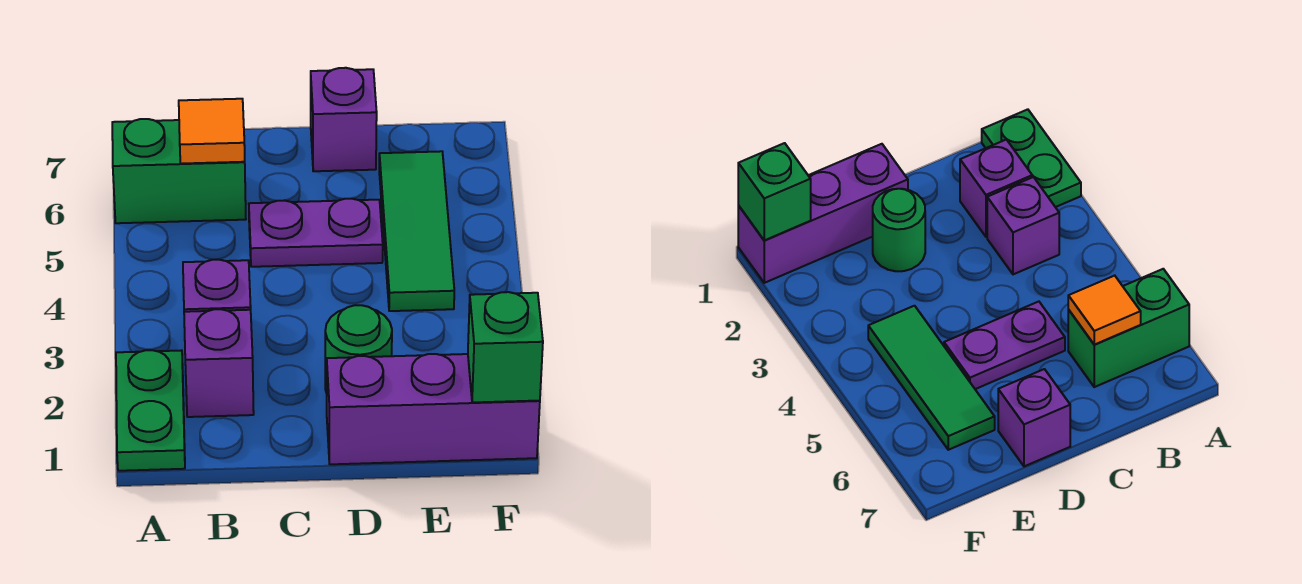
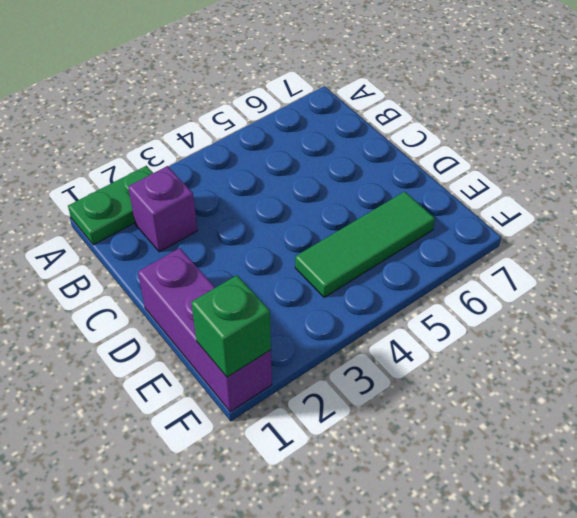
none -> green brick A6:B6 level 1
none -> purple brick B3 level 1

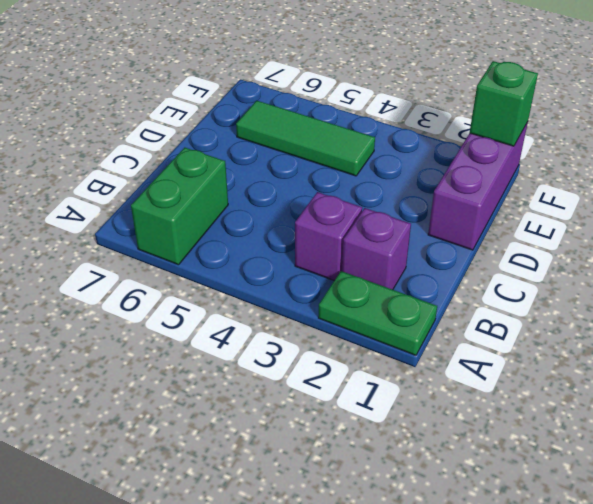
none -> purple plate C5:D5 level 1
none -> green round brick D2 level 1

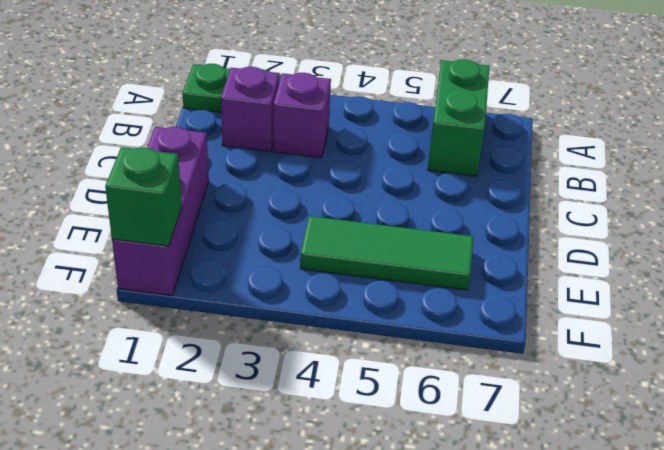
none -> purple plate C5:D5 level 1
none -> green round brick D2 level 1

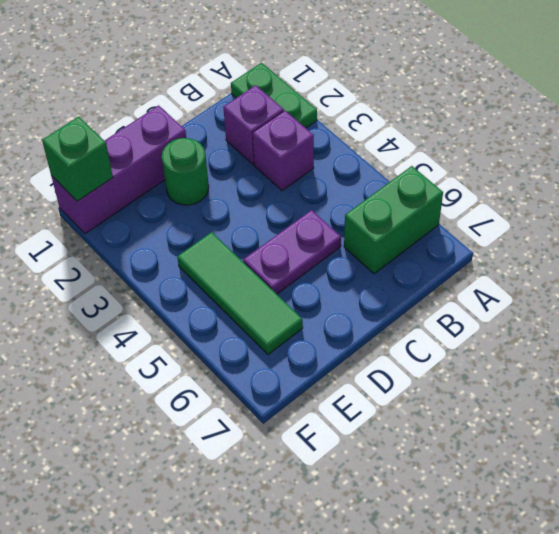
none -> purple brick D7 level 1
none -> orange tile B6 level 2

